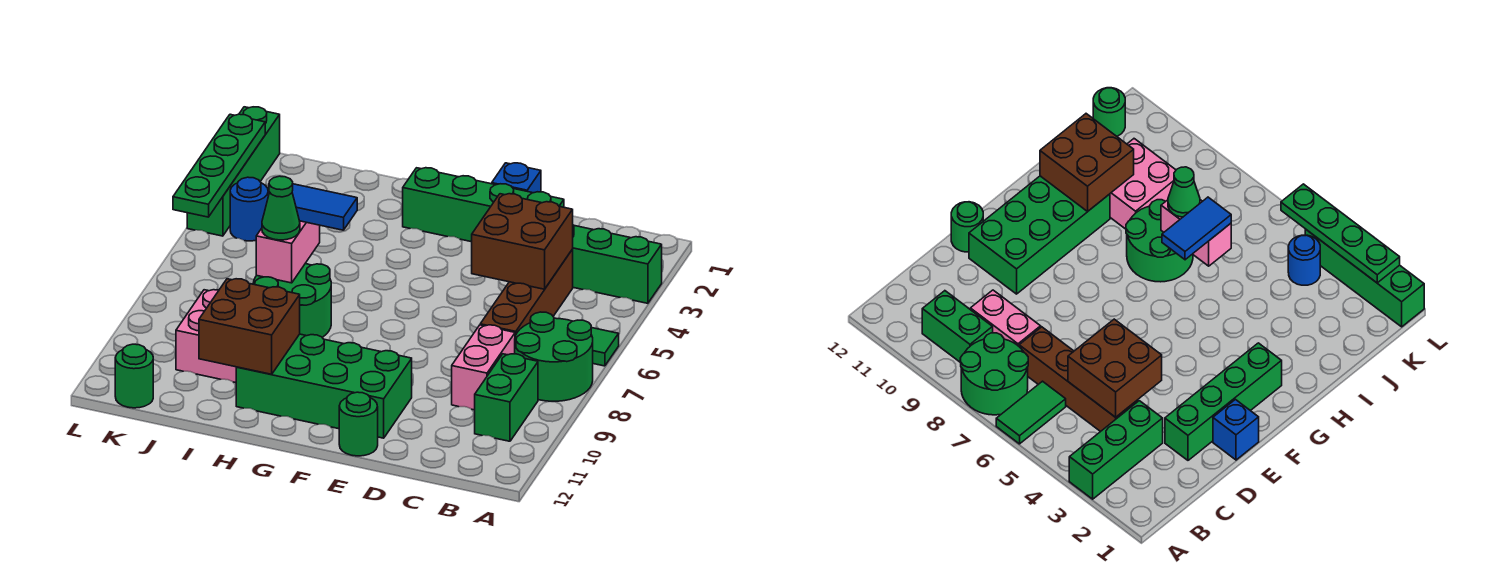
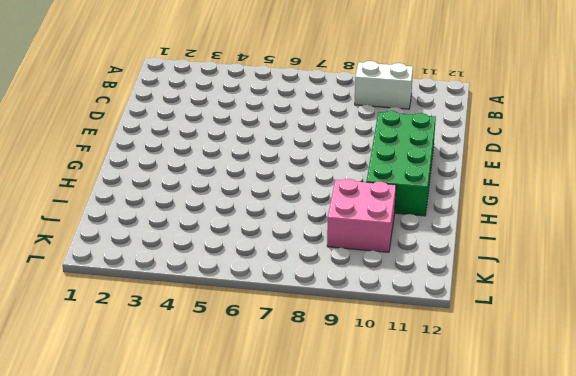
white brick B9:B10 level 1 -> green brick B9:B10 level 1
none -> green brick A3:C3 level 1
none -> green tile A6:B6 level 1
none -> green round brick A7:B8 level 1

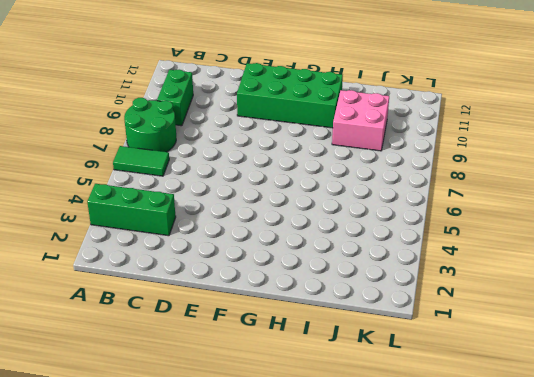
none -> brown brick C4:C7 level 1
none -> pink brick C8:C9 level 1
none -> green brick D2:G2 level 1

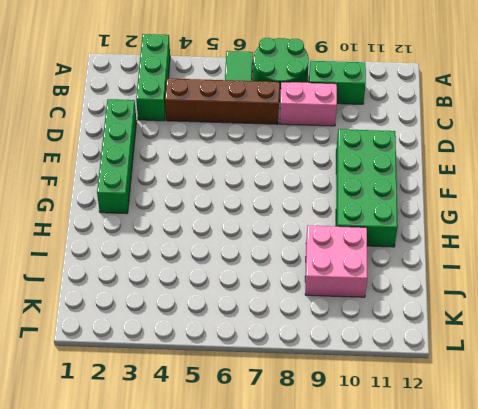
none -> blue brick E1 level 1
none -> green round brick E12 level 1
none -> green round brick H7:I8 level 1

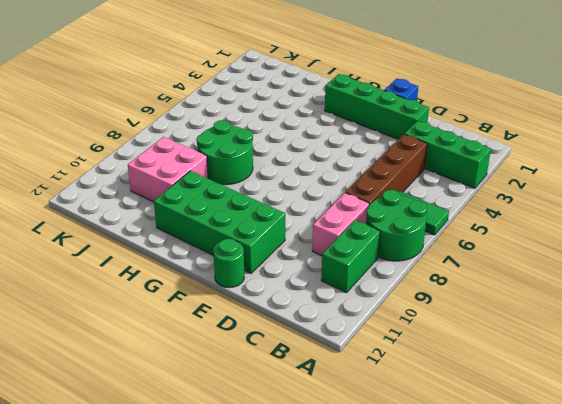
none -> blue round brick K4 level 1
none -> green round brick K12 level 1
none -> green brick L1:L4 level 1

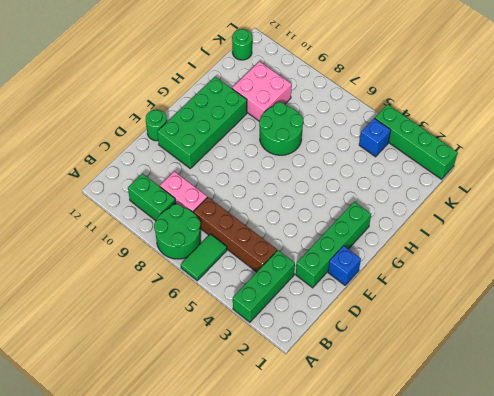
blue brick K4 level 1 -> blue round brick K4 level 1
none -> brown brick C4:D5 level 2
none -> brown brick H10:I11 level 2
none -> pink brick I6:I7 level 2

